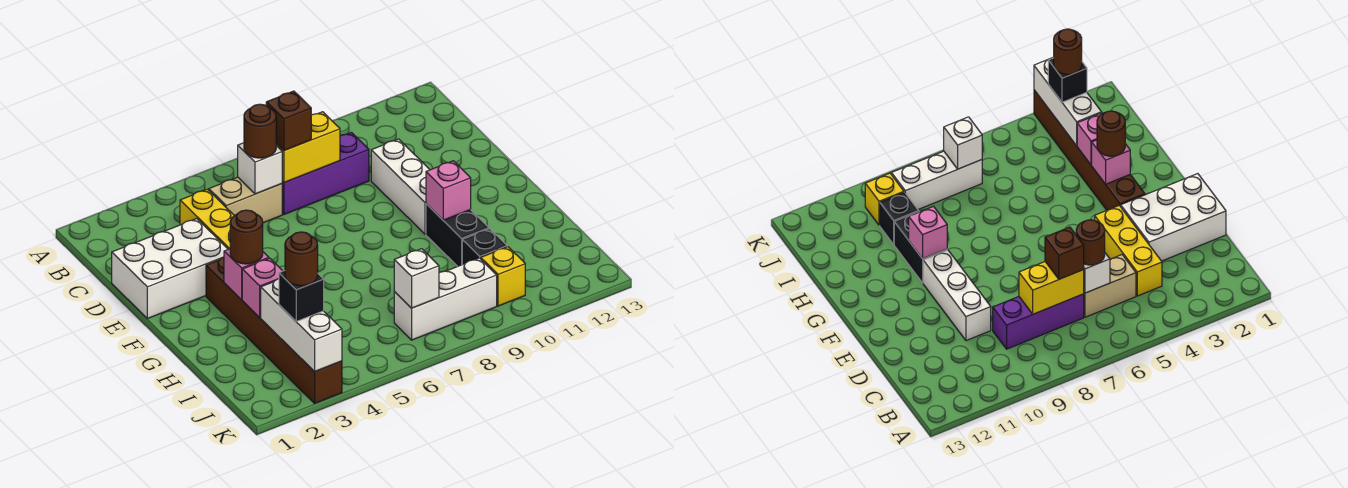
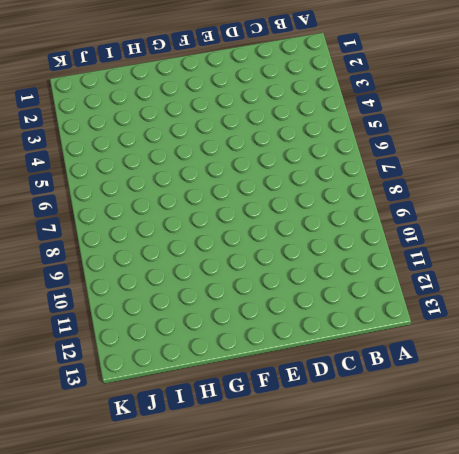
none -> yellow brick C4:E4 level 1
none -> tan brick C5:C6 level 1
none -> purple brick C7:C9 level 1

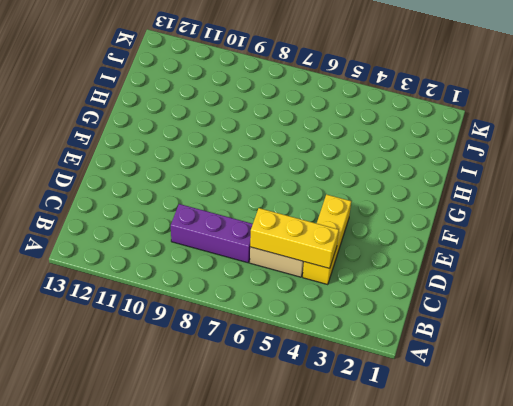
yellow brick C4:C6 level 2 -> white brick C6 level 2
none -> white brick D1:E3 level 1
none -> white brick D10:F10 level 1
none -> brown brick F3:K3 level 1

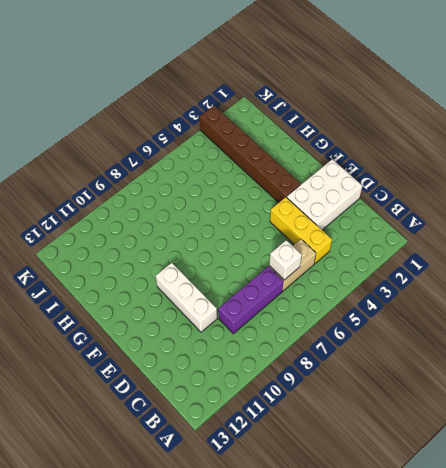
none -> black brick G10:H10 level 1
none -> black brick I10 level 1
none -> white brick J7:J9 level 1

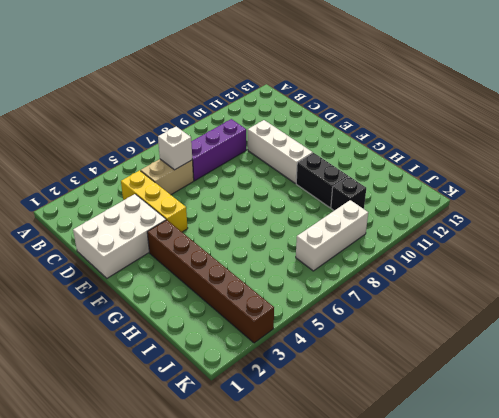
none -> yellow brick J10 level 1
none -> yellow brick C7:C8 level 2
none -> pink brick G3 level 2

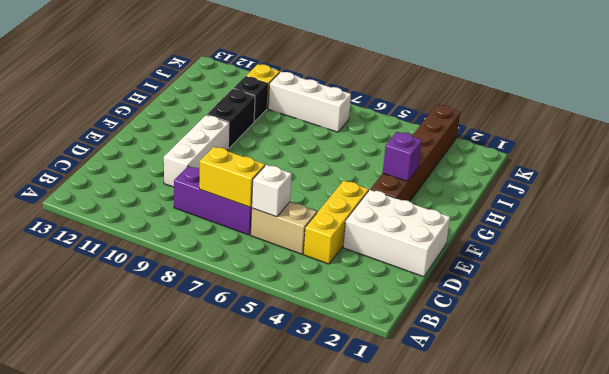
purple brick G3 level 2 -> pink brick G3 level 2
none -> pink brick G10 level 2
none -> pink brick H3 level 2
none -> white brick I3:K3 level 2

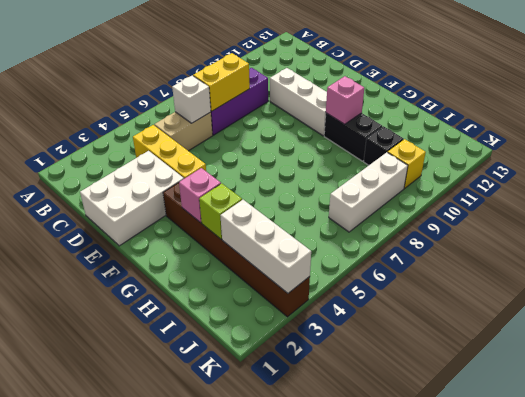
lime brick H3 level 2 -> pink brick H3 level 2
none -> white brick J7 level 2
none -> brown round brick C6 level 3
none -> brown brick C7 level 3

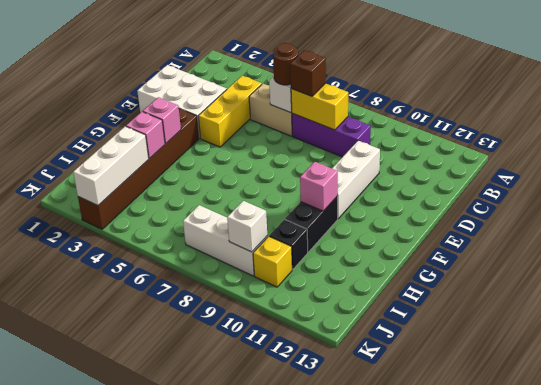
white brick J9 level 2 -> white brick J7 level 2
none -> brown round brick G3 level 3
none -> black brick J3 level 3
none -> brown round brick J3 level 4

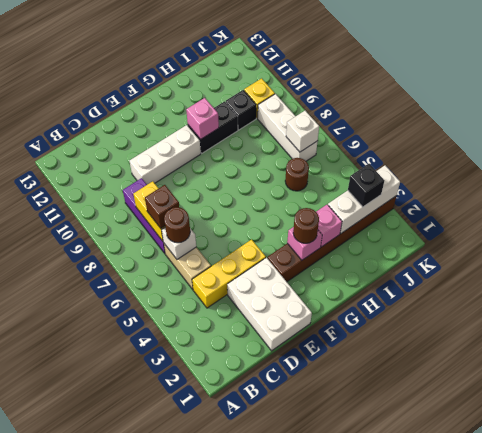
brown round brick I6 level 1 -> brown round brick J3 level 4

